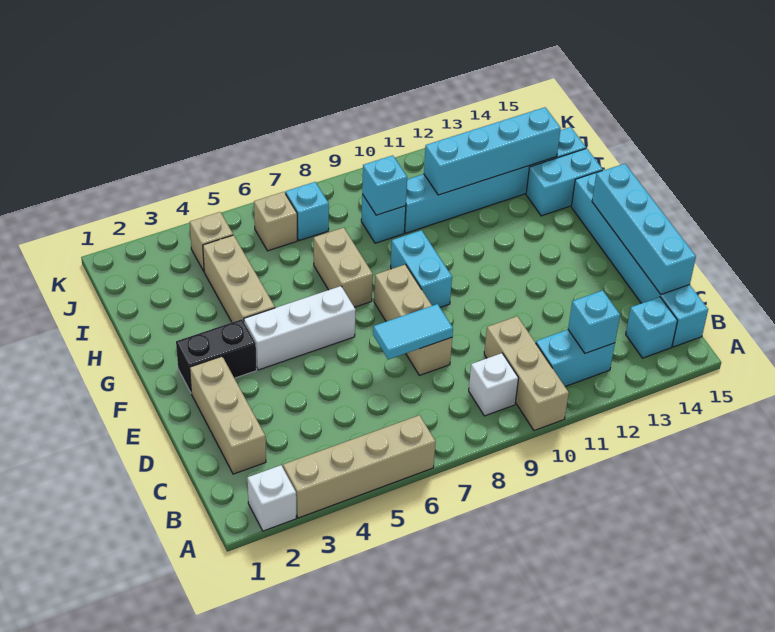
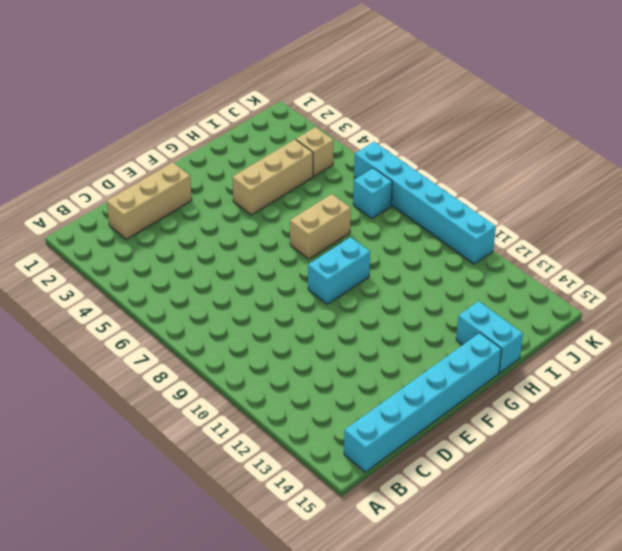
cyan brick K6:K11 level 1 -> cyan brick I10:I15 level 1
none -> white brick A2 level 1
none -> tan brick A3:A6 level 1
none -> tan brick A10:C10 level 1

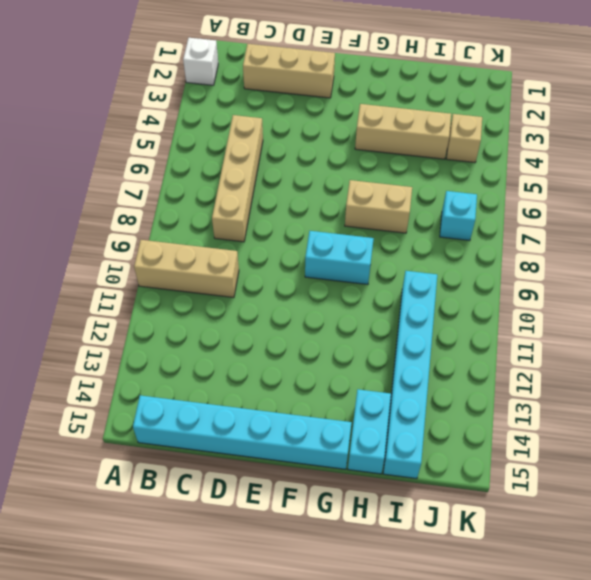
tan brick C5:C8 level 1 -> tan brick A3:A6 level 1
none -> white brick B9 level 1
none -> cyan brick B11:B12 level 1
none -> cyan brick B14 level 1

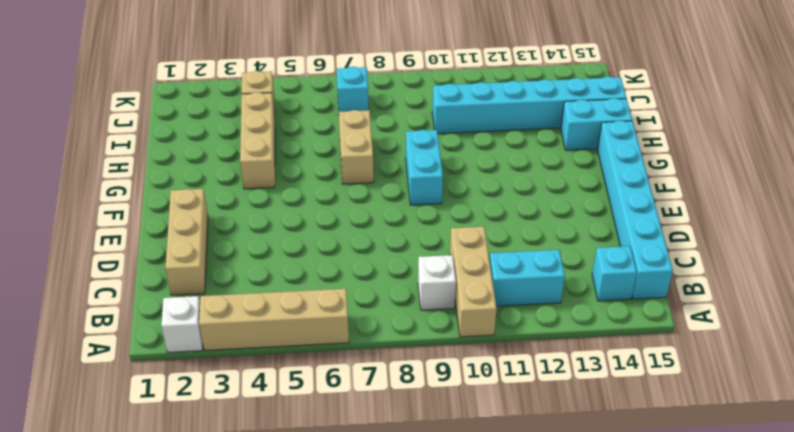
none -> tan brick D8:F8 level 1
none -> black brick F2:F3 level 1
none -> white brick F4:F6 level 1

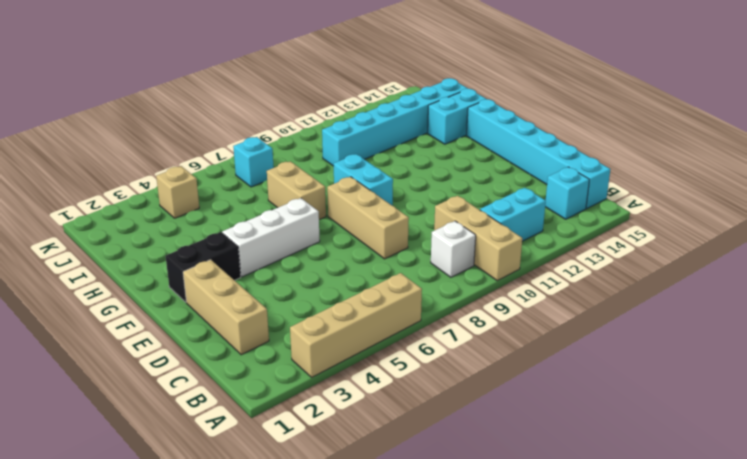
none -> white brick A2 level 1
none -> tan brick G4:I4 level 1
none -> cyan brick I9 level 1

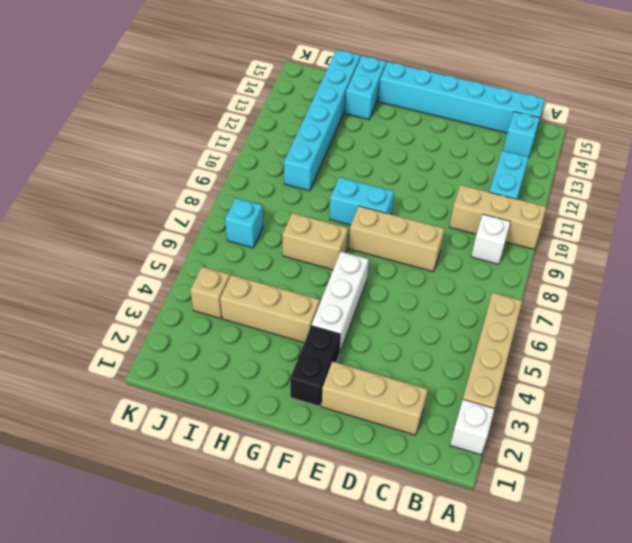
none -> cyan brick I9 level 1
none -> tan brick J6 level 1
none -> cyan brick B12 level 2

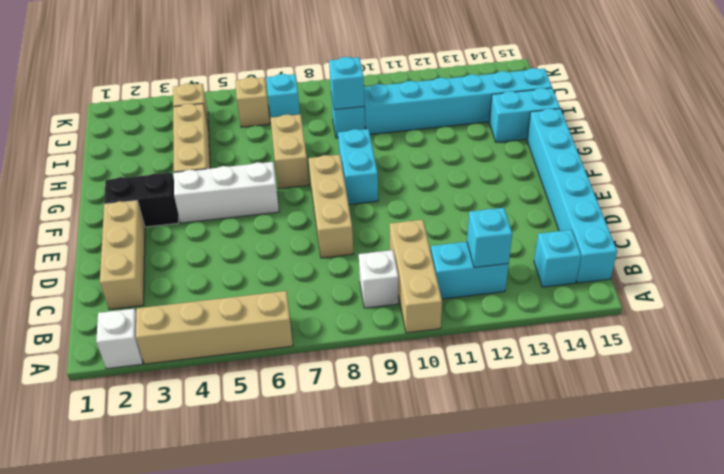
none -> cyan brick C15:F15 level 2
none -> cyan tile D7:D8 level 2
none -> cyan brick I11:I14 level 2

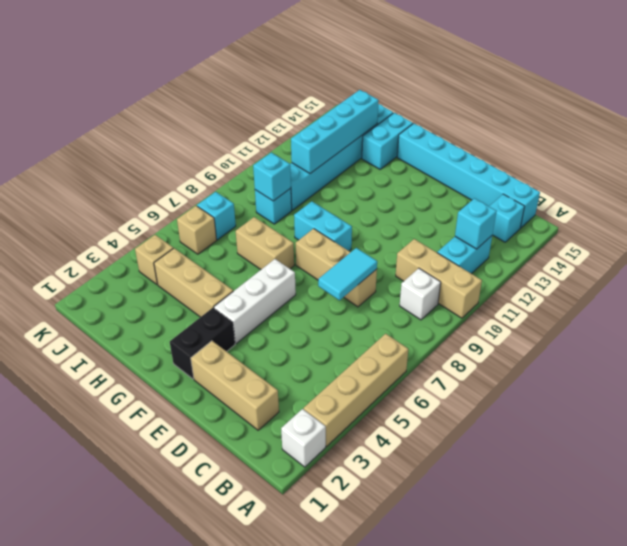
none -> cyan brick C15:F15 level 2

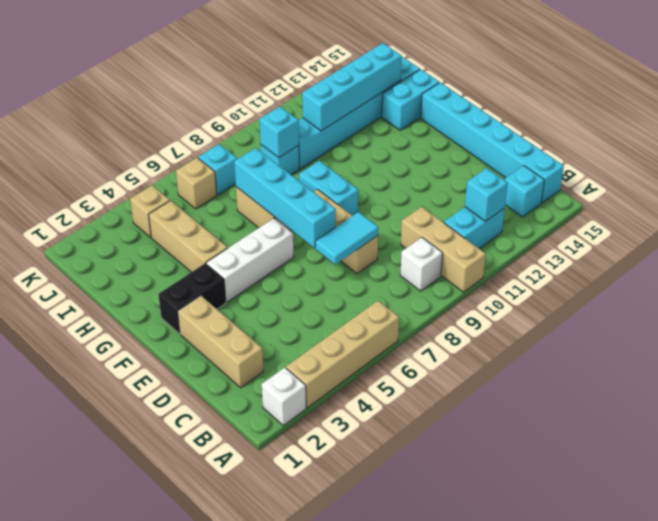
cyan brick E7:H7 level 2 -> cyan brick C15:F15 level 2

